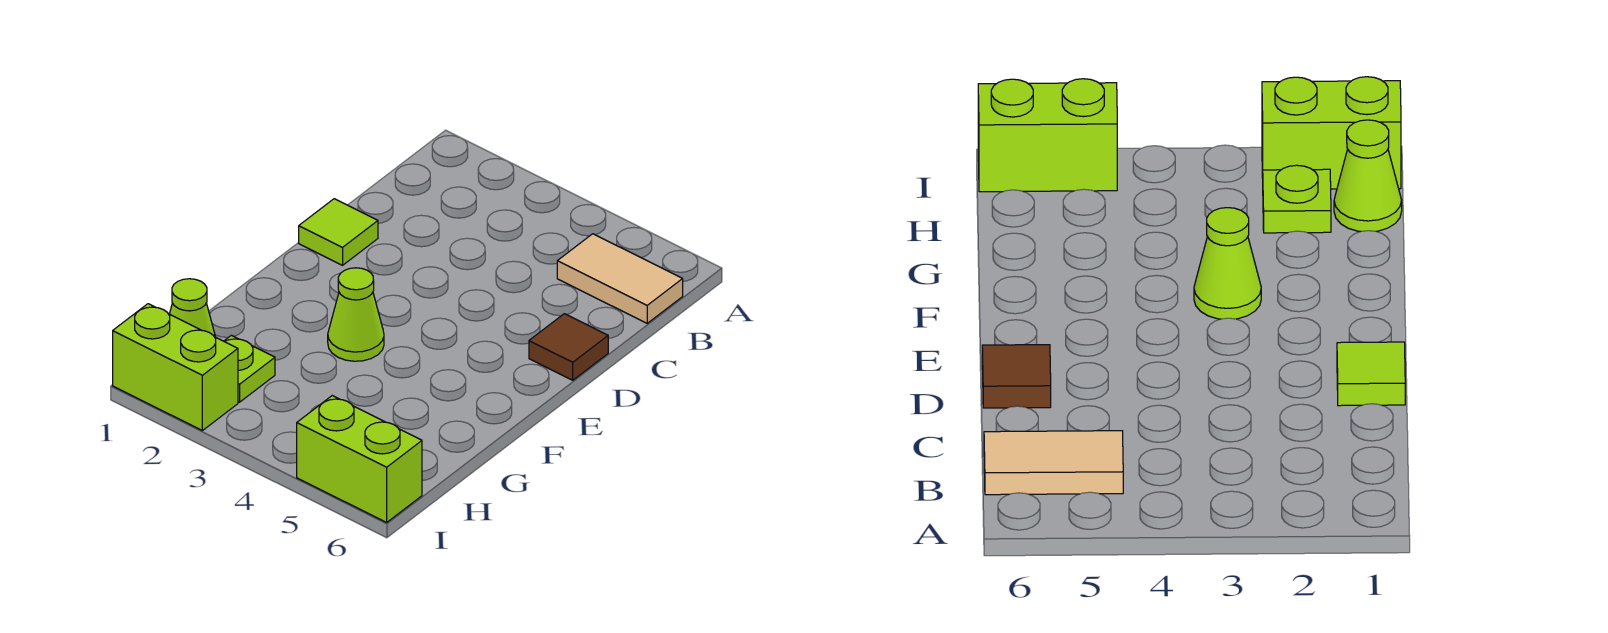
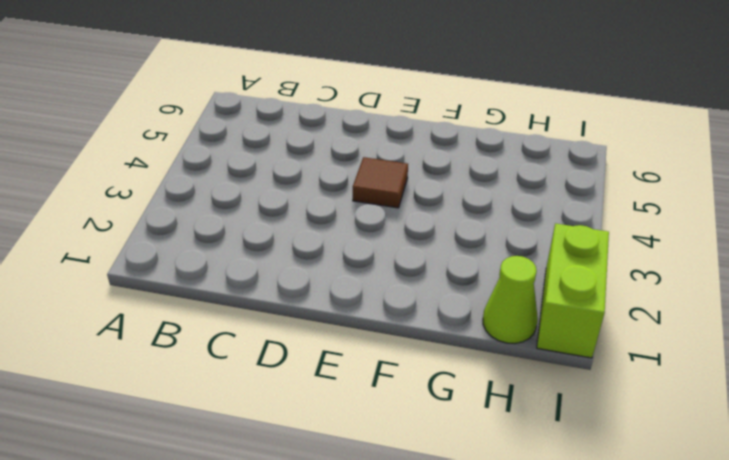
brown tile E4 level 1 -> brown tile D6 level 1
none -> tan tile B5:B6 level 1
none -> lime tile D1 level 1

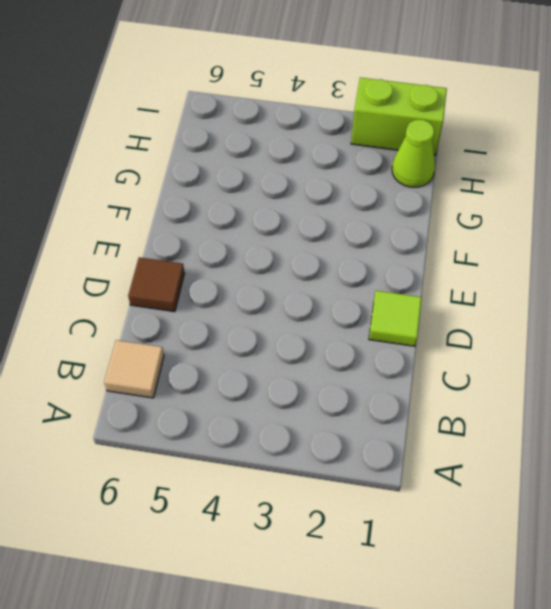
tan tile B6 level 1 -> tan tile B5:B6 level 1
none -> lime cone F3 level 1
none -> lime plate H2 level 1

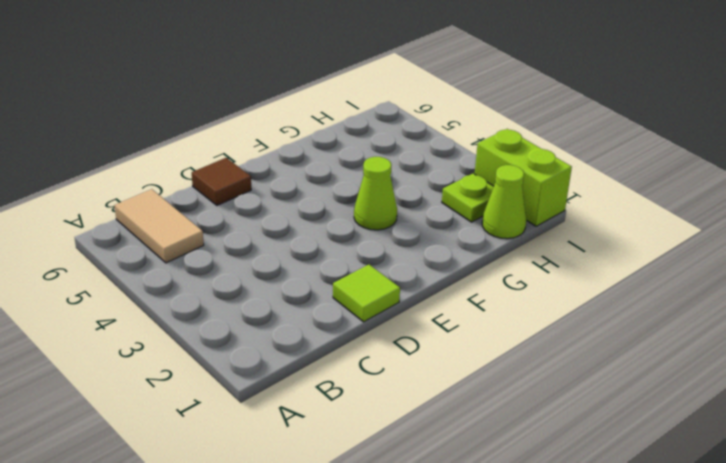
none -> lime brick I5:I6 level 1

